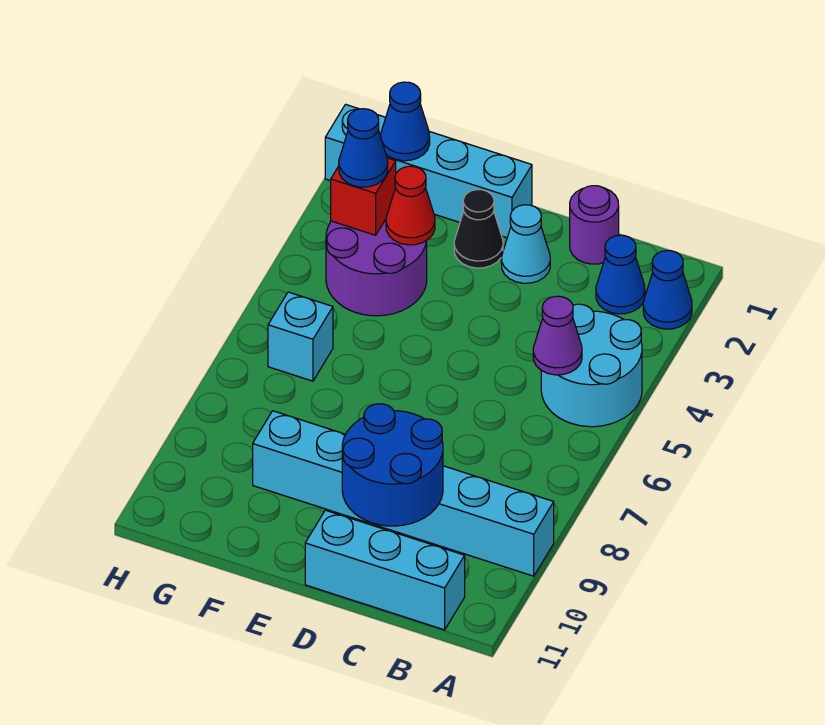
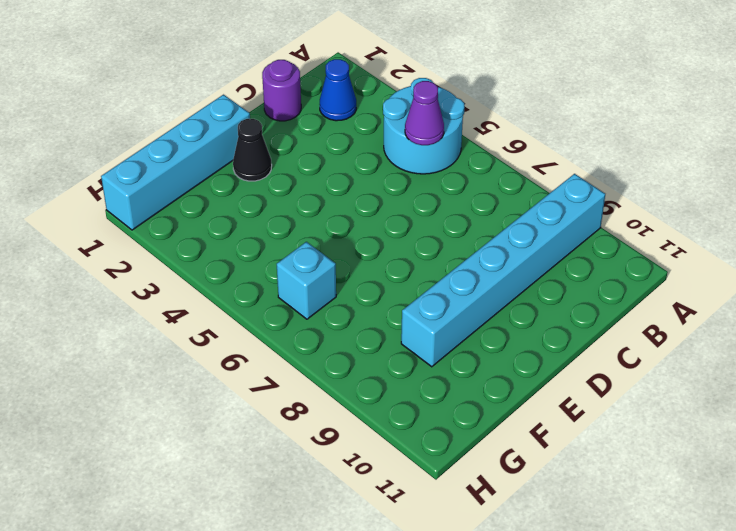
none -> blue cone A2 level 1
none -> cyan brick B11:D11 level 1
none -> cyan cone D2 level 1

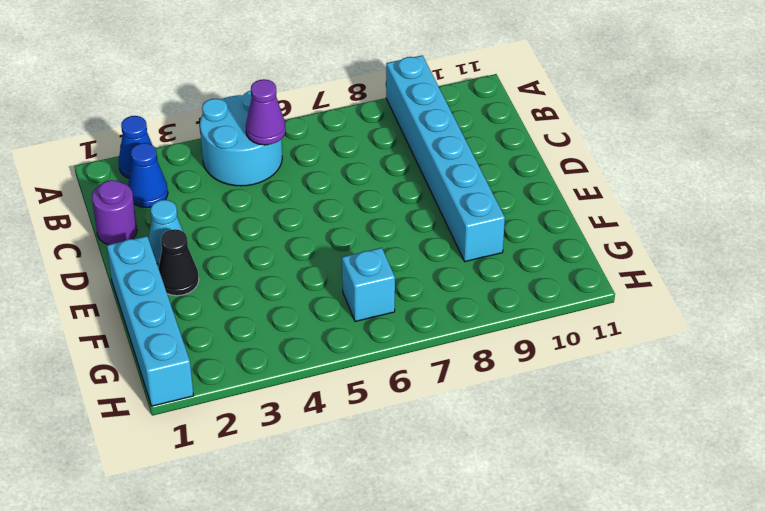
none -> cyan brick B11:D11 level 1
none -> purple round brick F3:G4 level 1
none -> blue round brick C9:D10 level 2

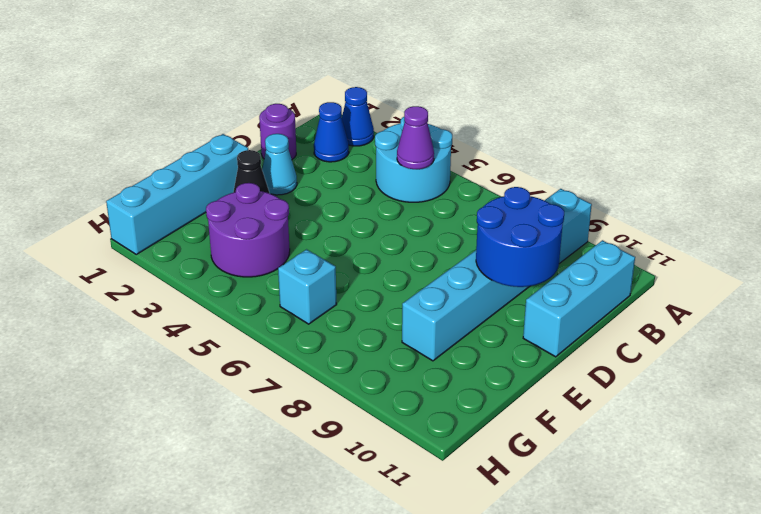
none -> red cone F3 level 2
none -> blue cone G1 level 2
none -> red brick G3 level 2

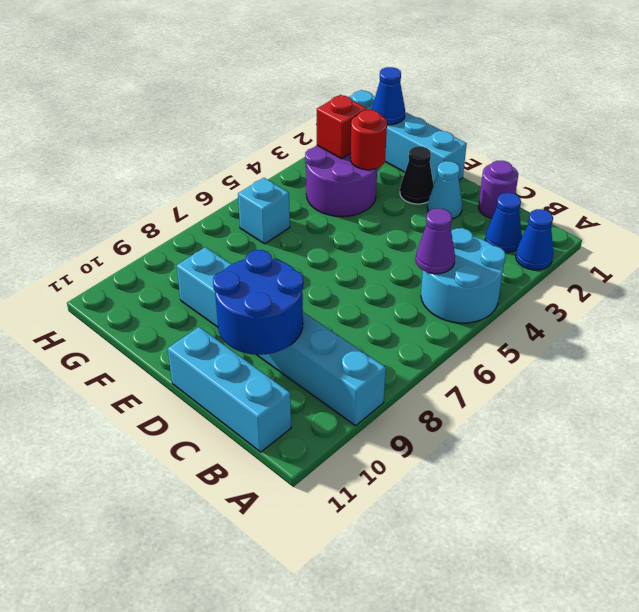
red round brick F3 level 2 -> red cone F3 level 2
none -> blue cone G3 level 3

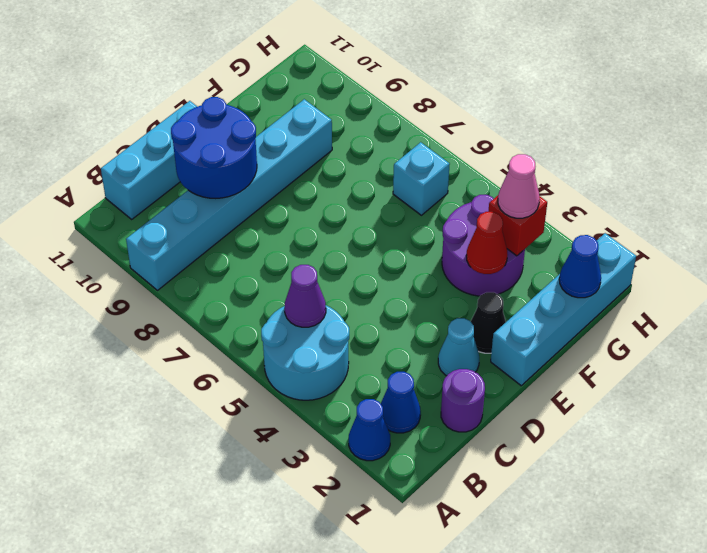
pink cone G3 level 3 -> blue cone G3 level 3

